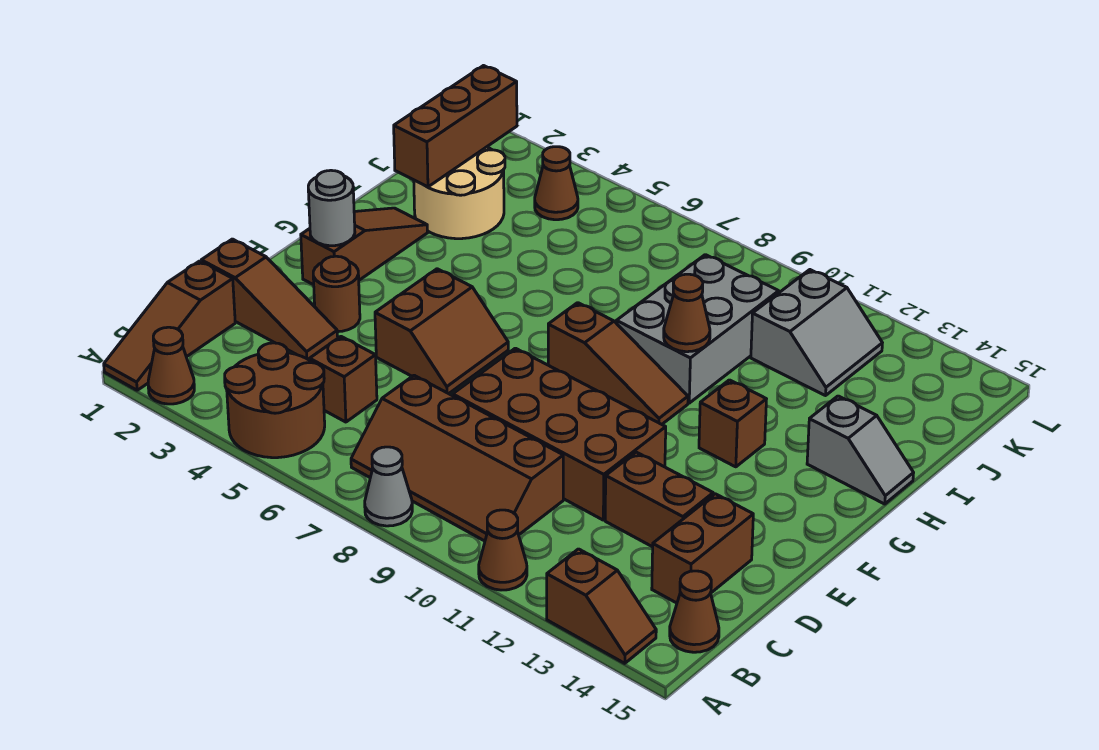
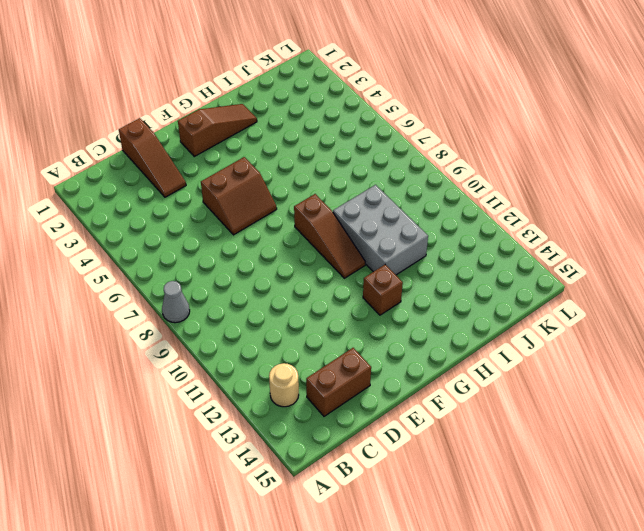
tan round brick B13 level 1 -> none
grey brick H9:I11 level 1 -> grey brick H9:J10 level 1
none -> brown slope A1:C1 level 1 top C
none -> brown cone A2 level 1
none -> brown round brick A4:B5 level 1

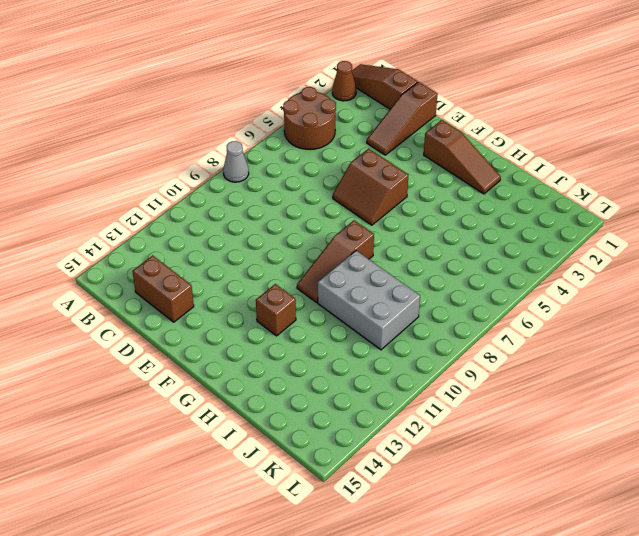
none -> brown cone A11 level 1
none -> brown slope A13:A14 level 1 top 13
none -> brown slope B7:C10 level 1 top C

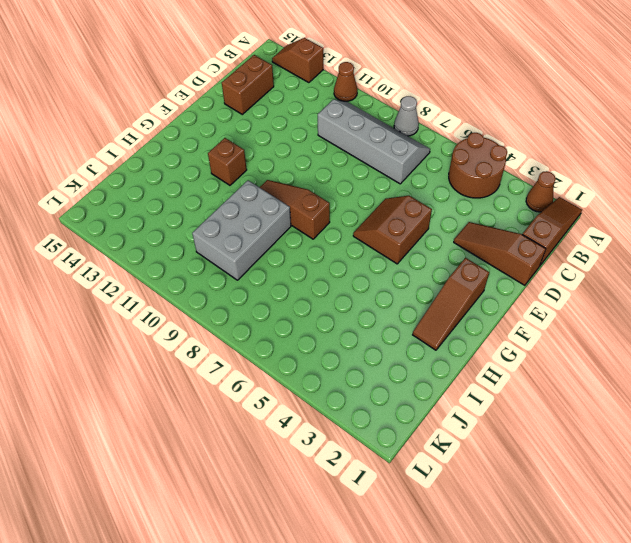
grey slope B7:C10 level 1 top C -> brown slope B7:C10 level 1 top C
none -> brown cone B15 level 1
none -> brown brick C5 level 1
none -> brown brick D8:E11 level 1

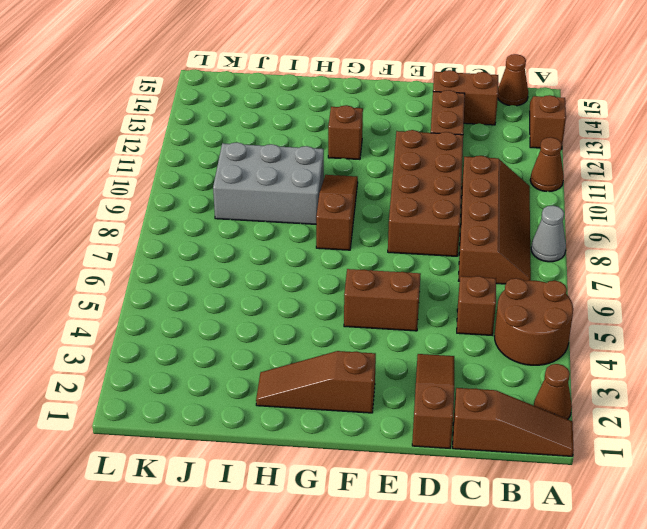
none -> brown round brick E3 level 1
none -> grey slope H14:H15 level 1 top 14
none -> tan round brick I2:J3 level 1

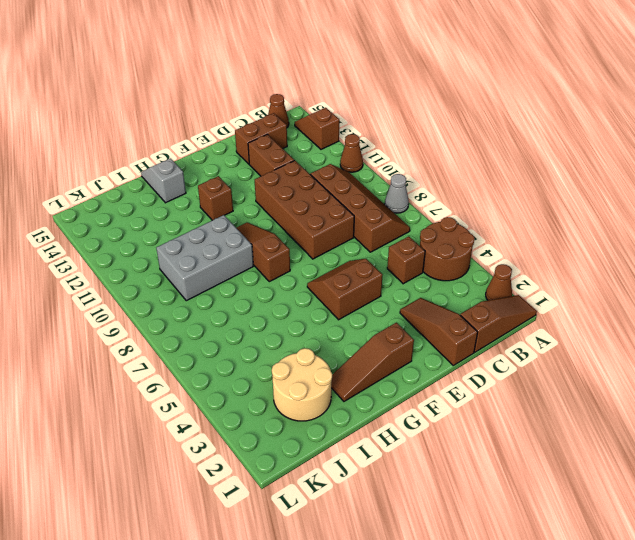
none -> brown round brick E3 level 1
none -> grey slope J11:K12 level 1 top 11
none -> brown cone K4 level 1

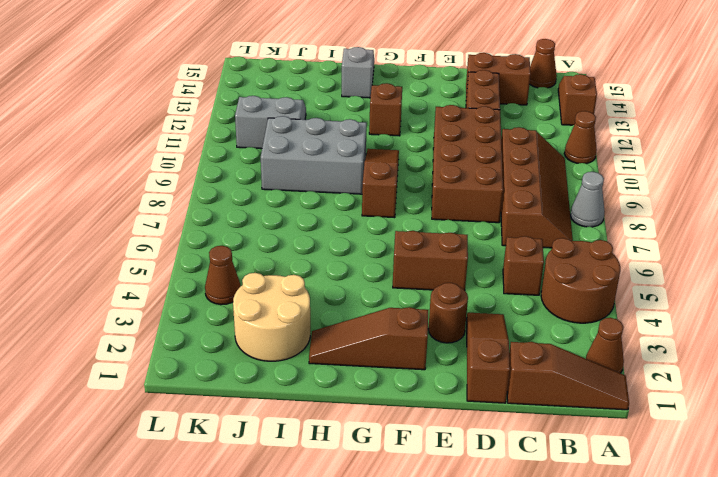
none -> grey round brick F2 level 2
none -> brown cone H10 level 2
none -> brown brick I2:K2 level 2

